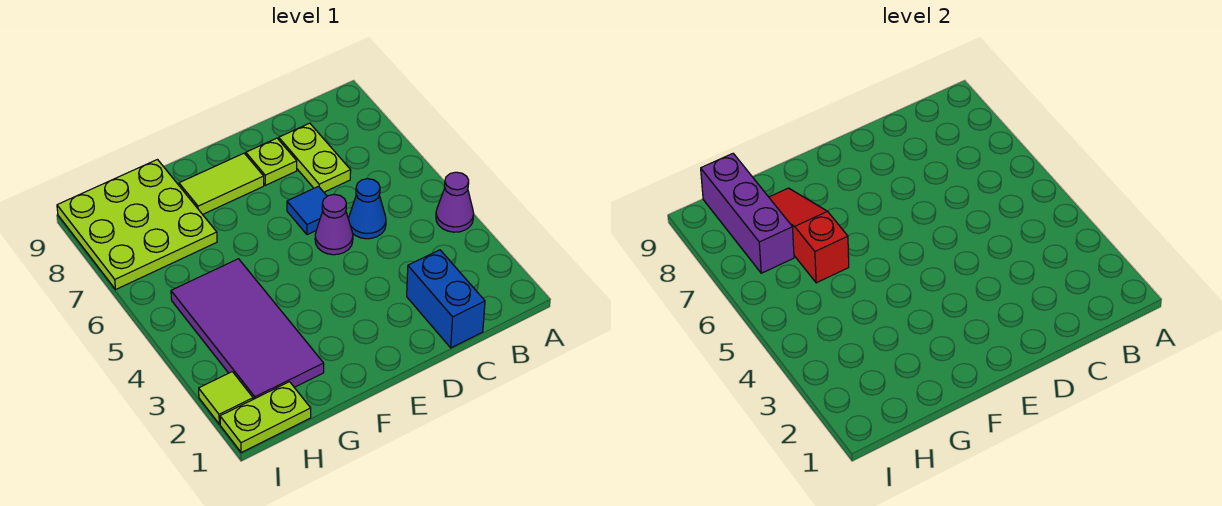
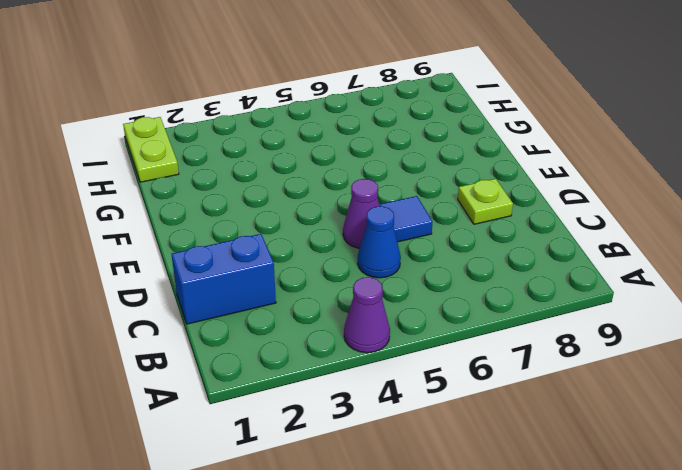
none -> lime plate C7:C8 level 1
none -> lime tile E8:F8 level 1
none -> purple tile G2:H5 level 1

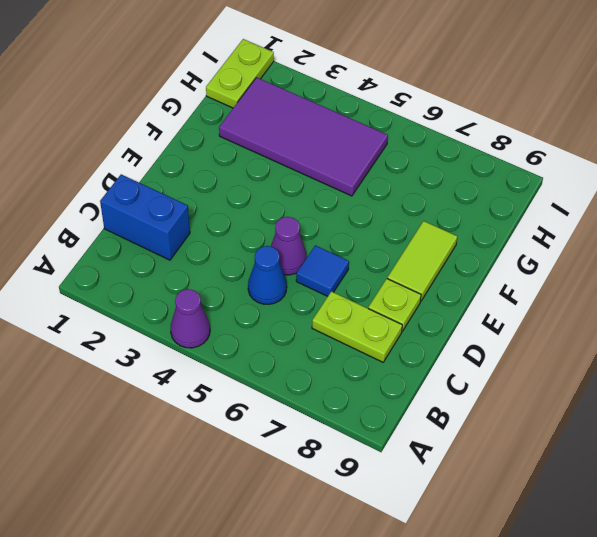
none -> lime plate G7:I9 level 1
none -> lime tile I2 level 1
none -> red slope G6:G8 level 2 top 6

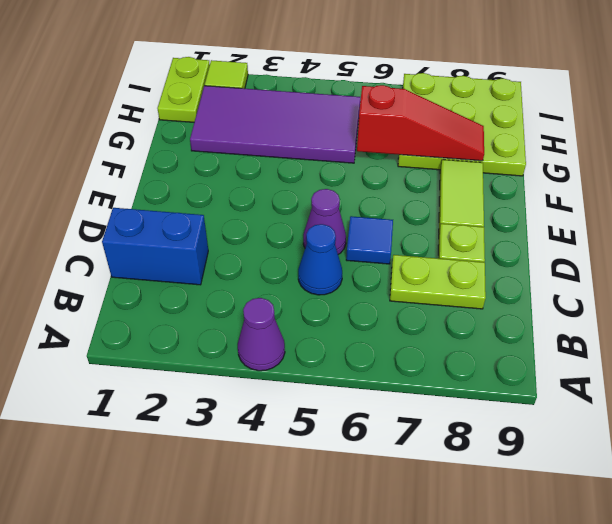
none -> purple brick H7:H9 level 2

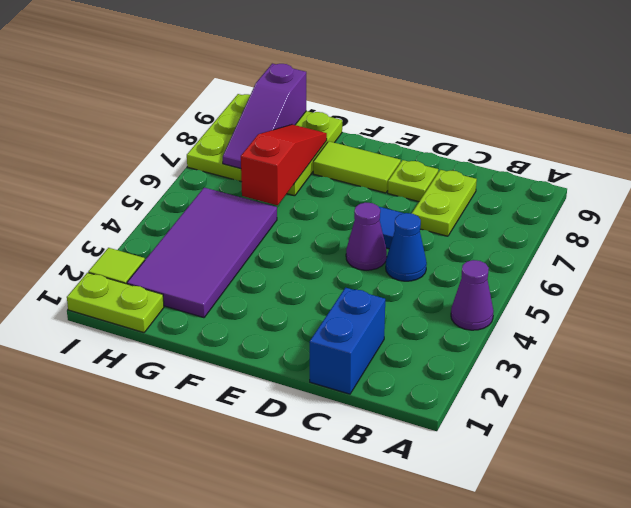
purple slope H7:H9 level 2 top 9 -> purple brick H7:H9 level 2

